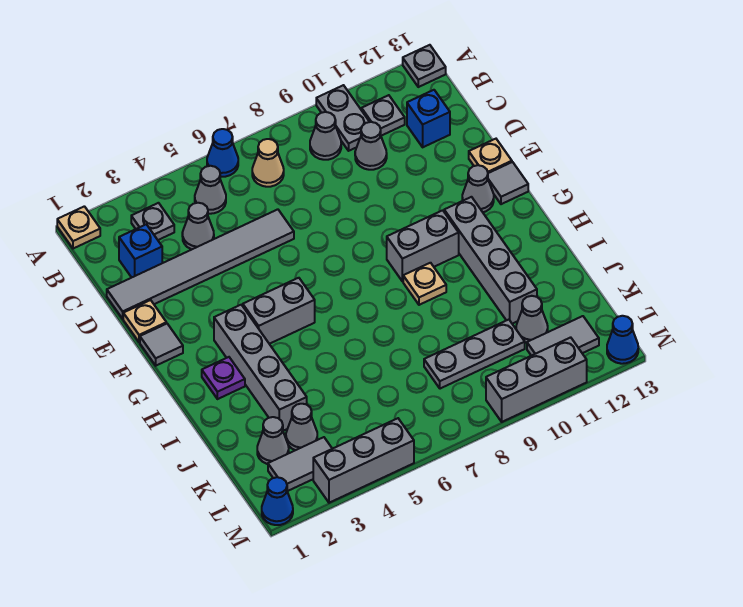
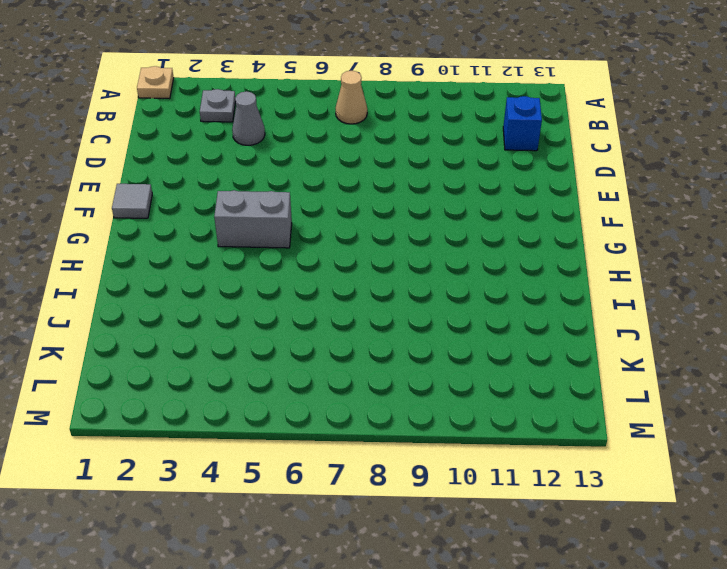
none -> blue cone A6 level 1
none -> grey plate A10:B10 level 1
none -> grey plate A13 level 1
none -> grey cone B5 level 1

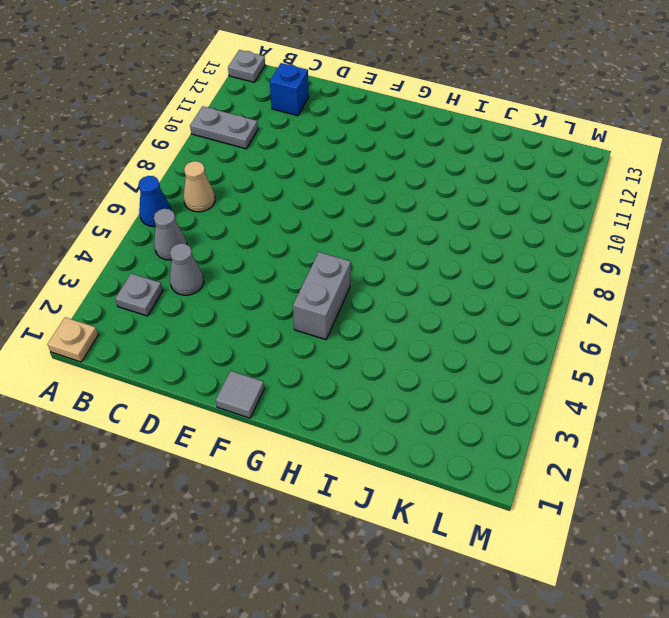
none -> grey cone B9 level 1
none -> grey plate B11 level 1
none -> blue brick C2 level 1
none -> grey cone C10 level 1

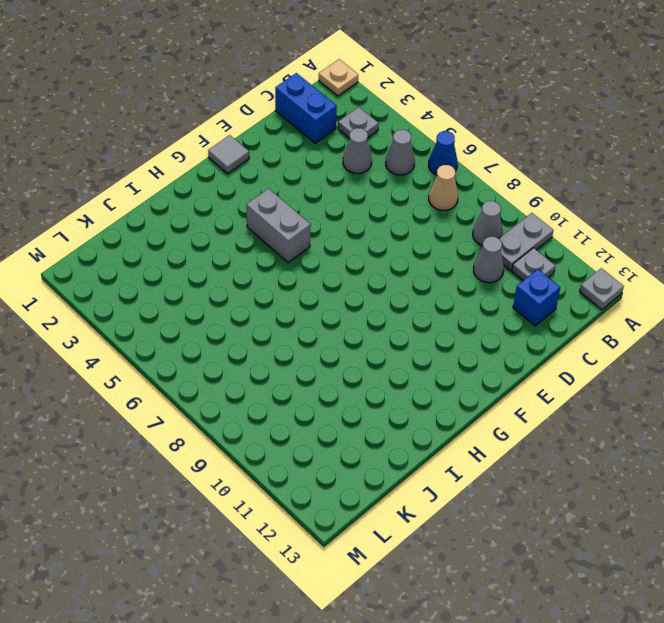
blue brick C1:C2 level 1 -> blue brick C2 level 1
none -> grey tile D1:D6 level 1
none -> tan plate E1 level 1
none -> tan plate E13 level 1
none -> grey cone F12 level 1

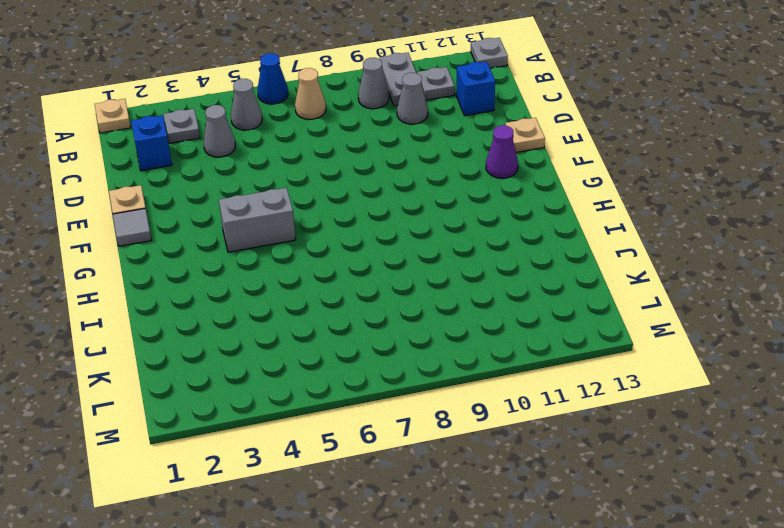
purple cone F12 level 1 -> grey cone F12 level 1
none -> grey tile D1:D6 level 1
none -> grey tile F13 level 1
none -> grey brick G3:J3 level 1
none -> grey brick G9:G10 level 1

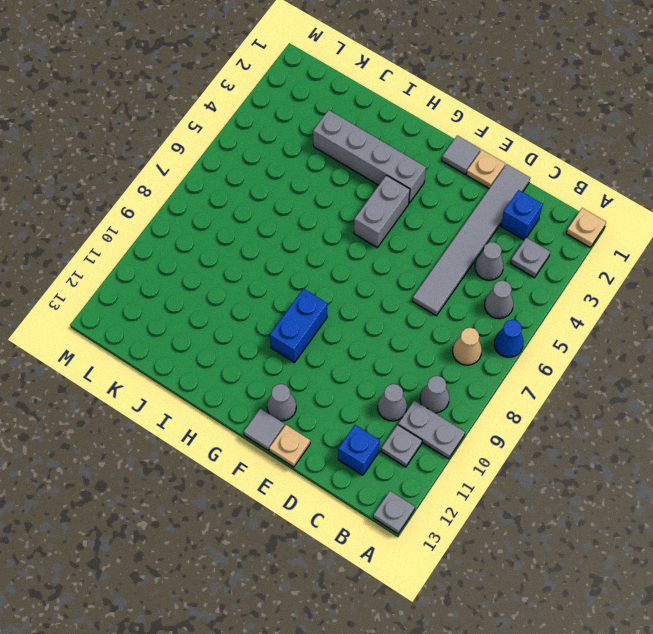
blue brick G9:G10 level 1 -> grey brick G9:G10 level 1
none -> grey brick G11:J11 level 1
none -> purple plate H2 level 1
none -> tan plate H9 level 1
none -> grey cone K2 level 1

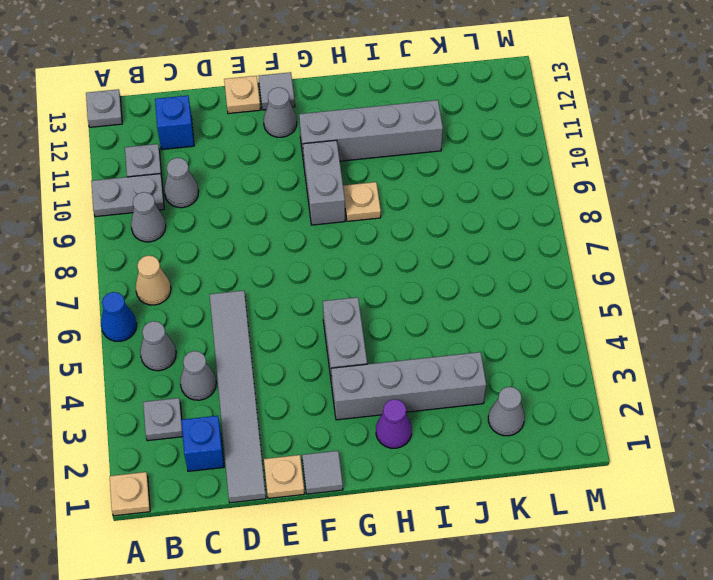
purple cone H2 level 1 -> purple plate H2 level 1
none -> grey cone K3 level 1
none -> grey plate K8:K10 level 1
none -> grey cone K11 level 1
none -> grey tile L2:L3 level 1

